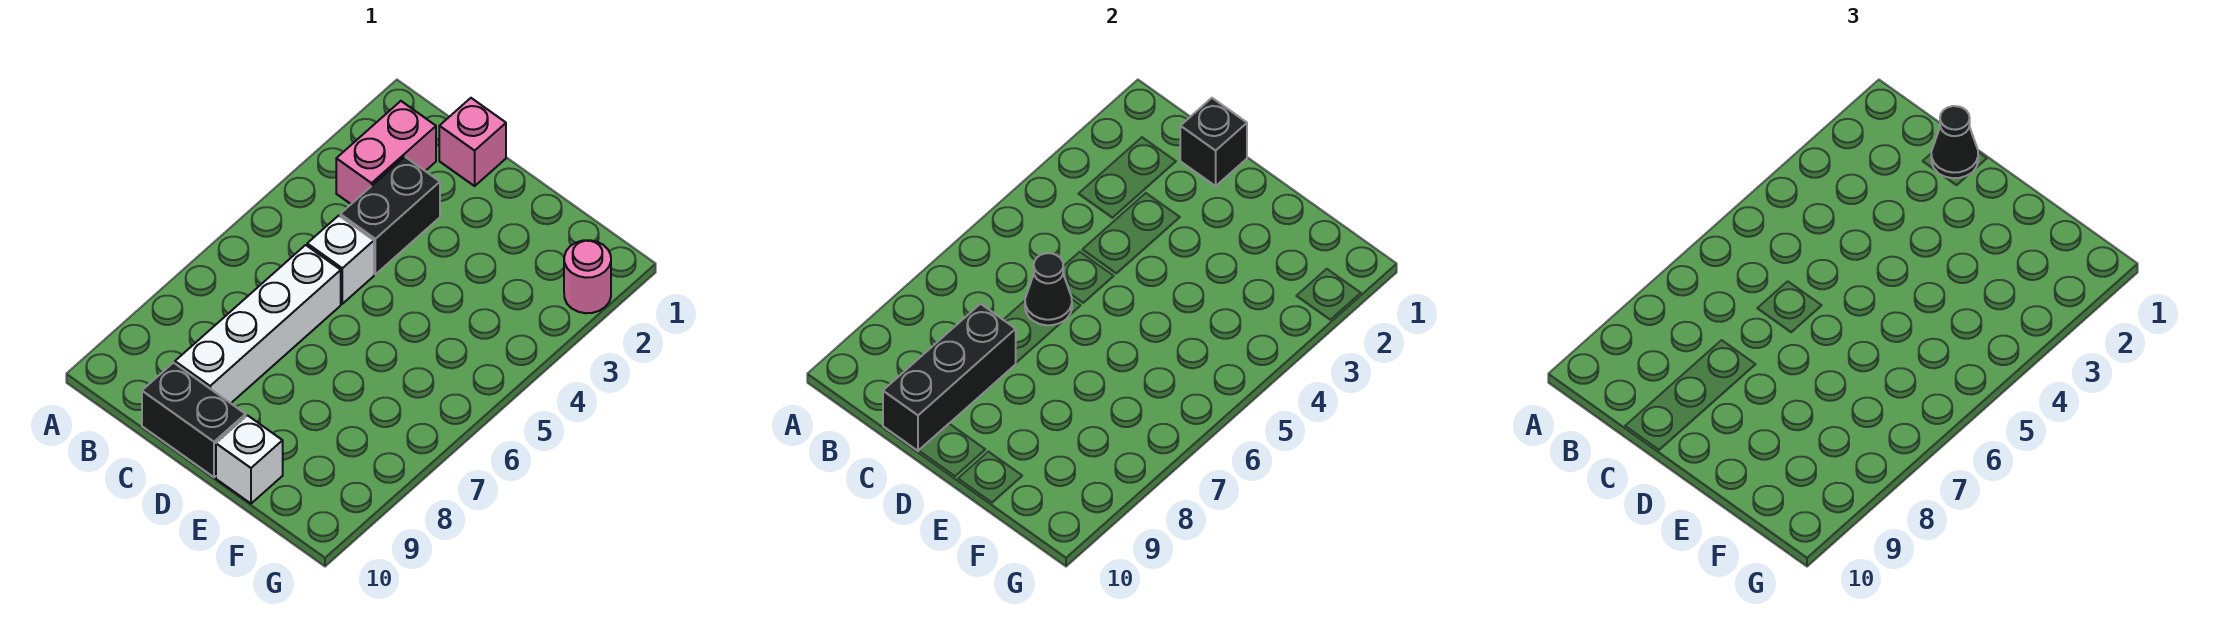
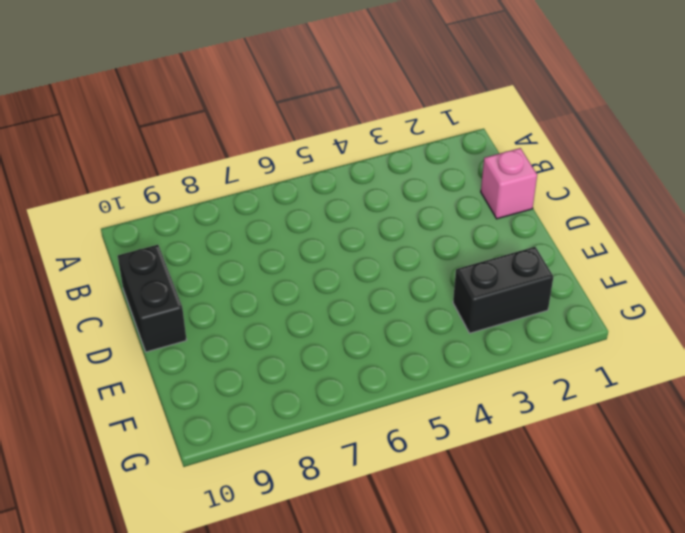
black brick F2:F3 level 1 -> black brick C3:C4 level 1
none -> pink brick B2:B3 level 1
none -> white brick C5 level 1
none -> white brick C6:C9 level 1

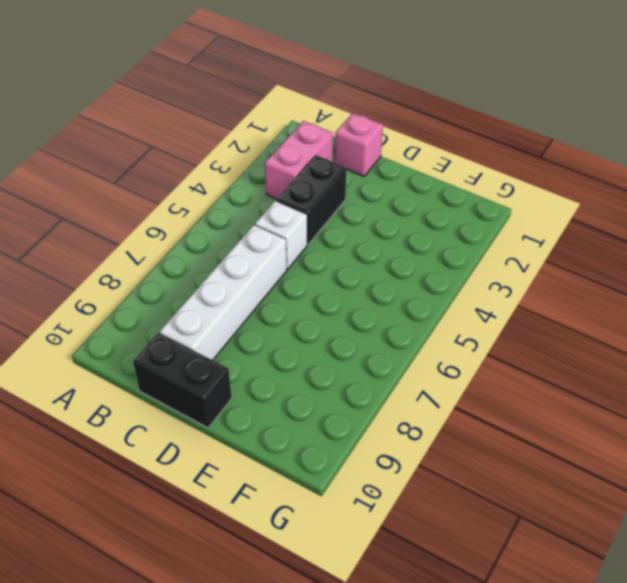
none -> white brick E10 level 1
none -> pink round brick G2 level 1
none -> black brick C1 level 2

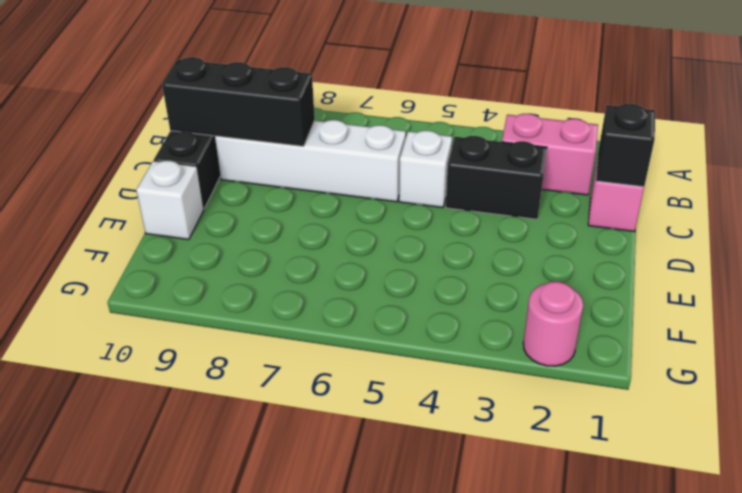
none -> black cone C6 level 2
none -> black cone C1 level 3

